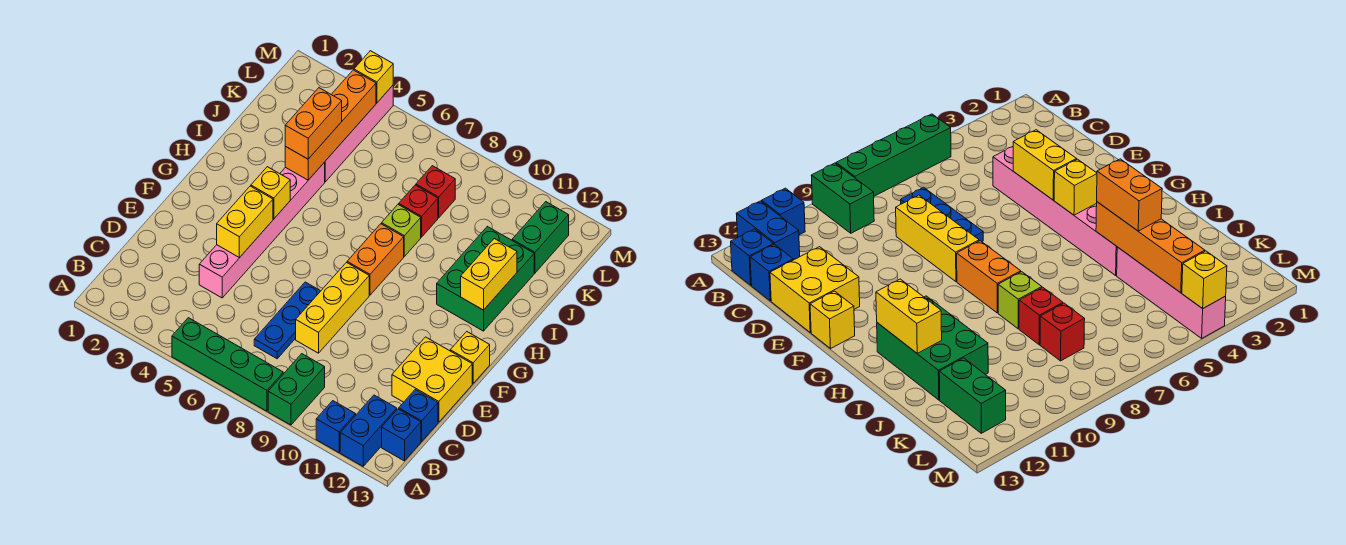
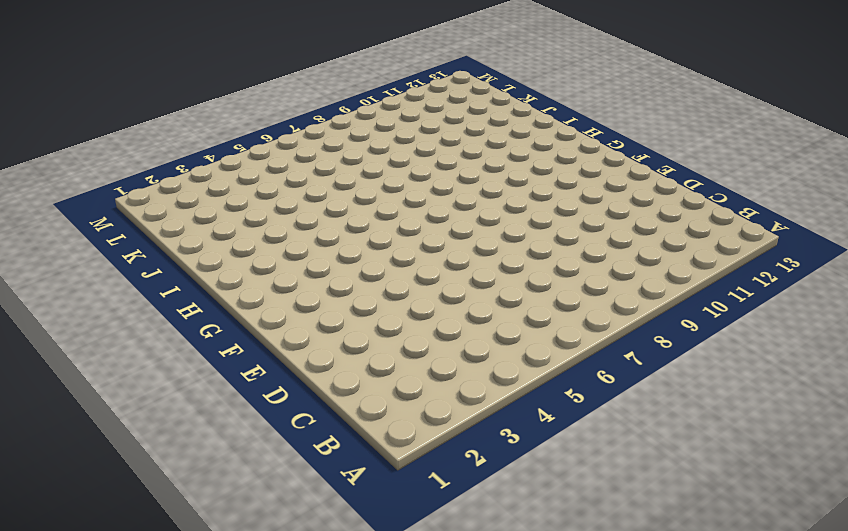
none -> green brick A5:A8 level 1
none -> green brick A9:B9 level 1
none -> blue brick A11 level 1

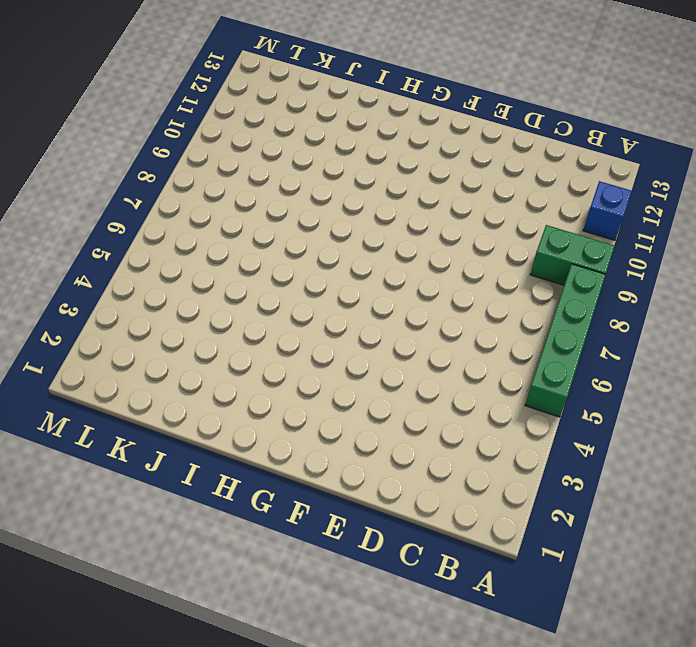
none -> blue brick A12:B12 level 1
none -> blue brick B13 level 1
none -> blue plate C7:E7 level 1

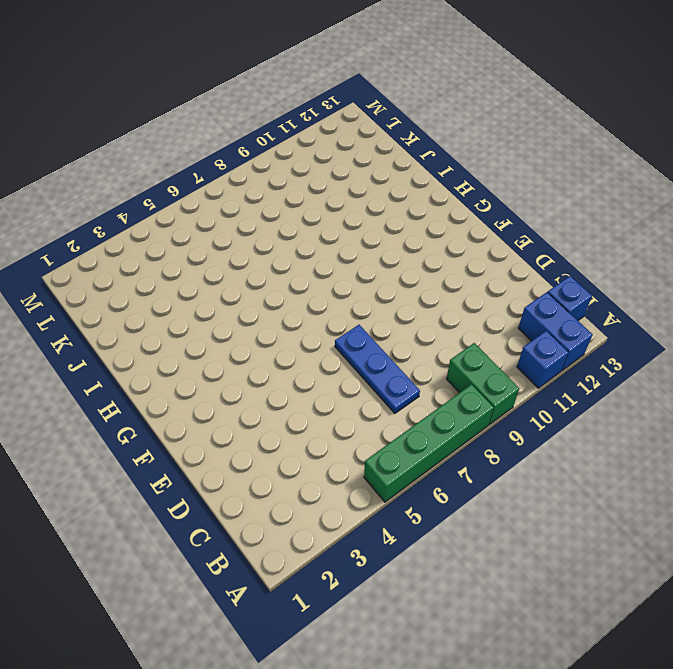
none -> blue brick C13 level 1
none -> pink brick D4:I4 level 1
none -> yellow brick D8:F8 level 1

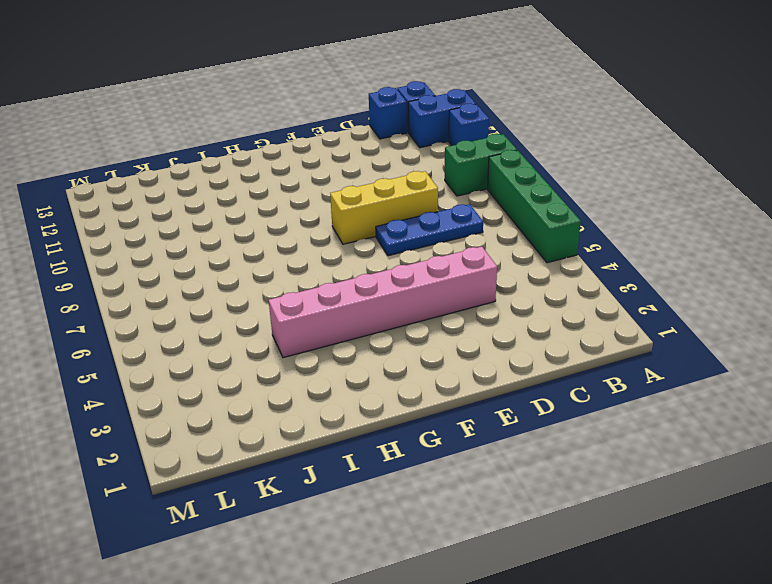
none -> yellow brick D12:E13 level 1
none -> yellow brick F13 level 1
none -> orange brick G8:H8 level 1

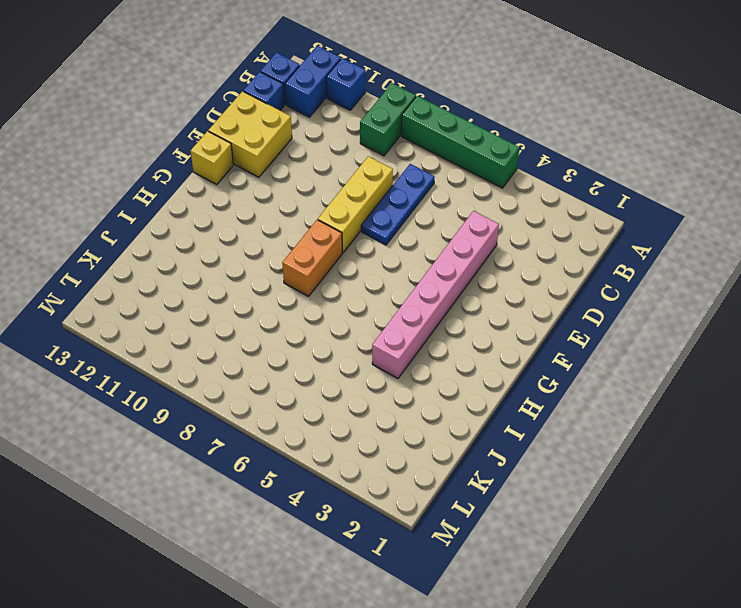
none -> green brick H11:J12 level 1
none -> lime brick I8 level 1
none -> pink brick J4:M4 level 1

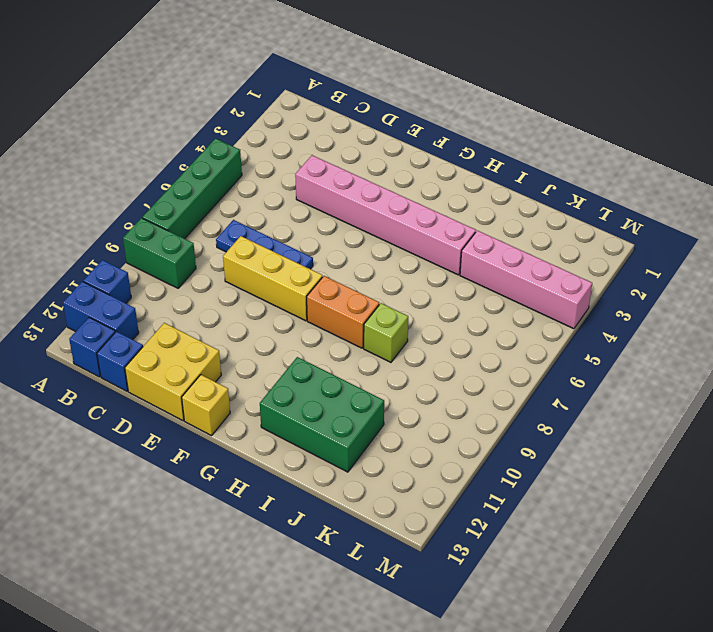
none -> red brick J8 level 1
none -> red brick K8 level 1
none -> green brick K12:L12 level 1

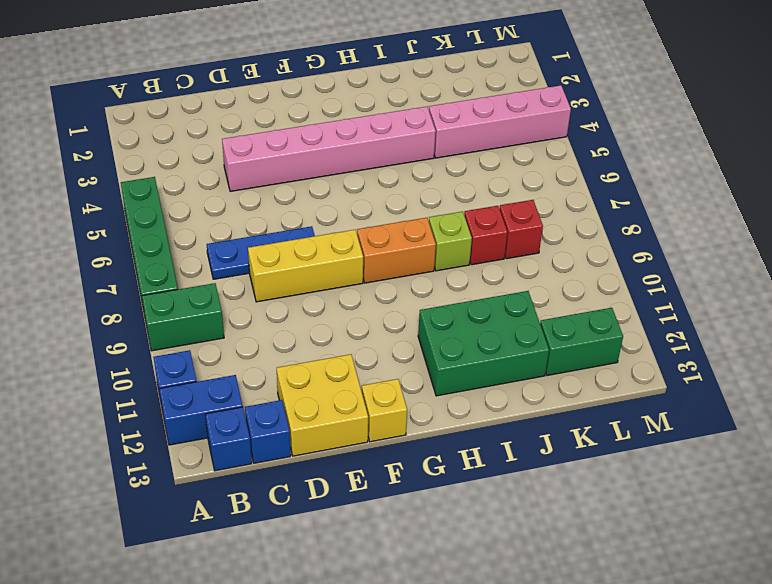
none -> yellow brick E4:F4 level 2
none -> yellow brick G4 level 2
none -> yellow brick H12:I12 level 2

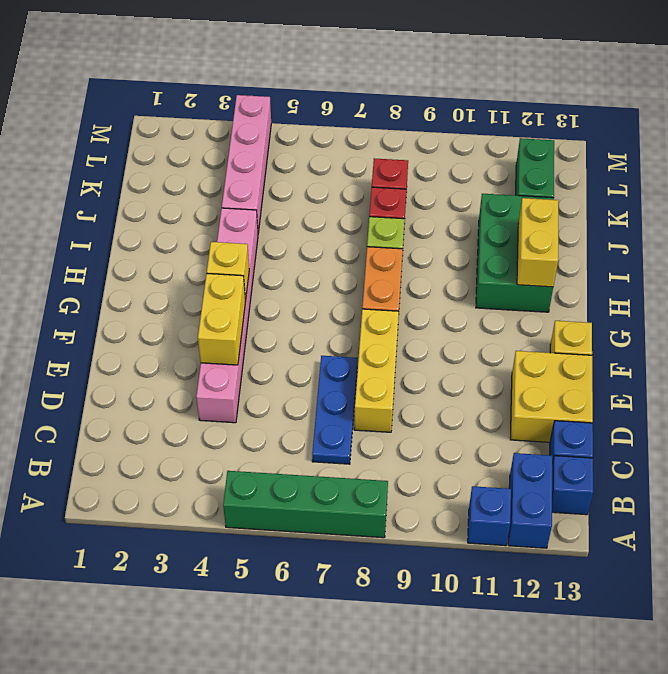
none -> green brick A9:B9 level 1
none -> orange brick I4:L4 level 2
none -> yellow brick M4 level 2

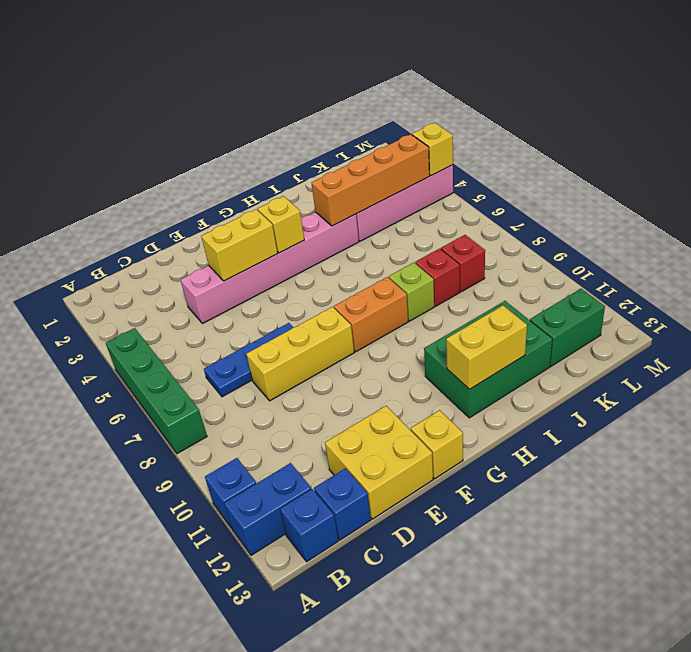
none -> green brick A9:B9 level 1
none -> orange brick I4:J4 level 3

